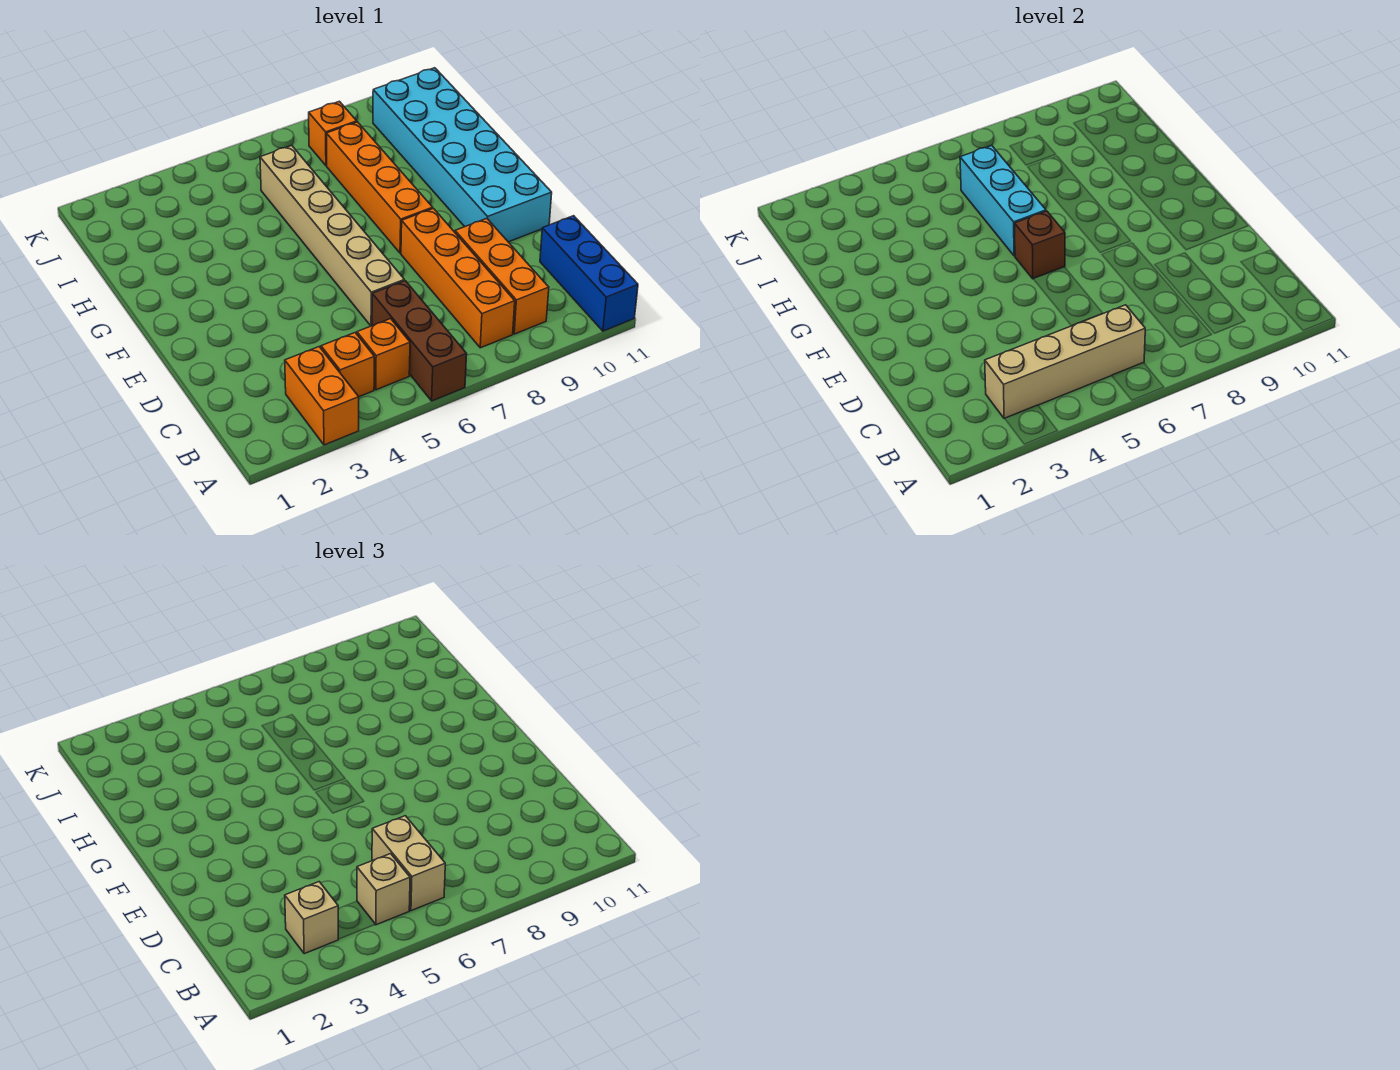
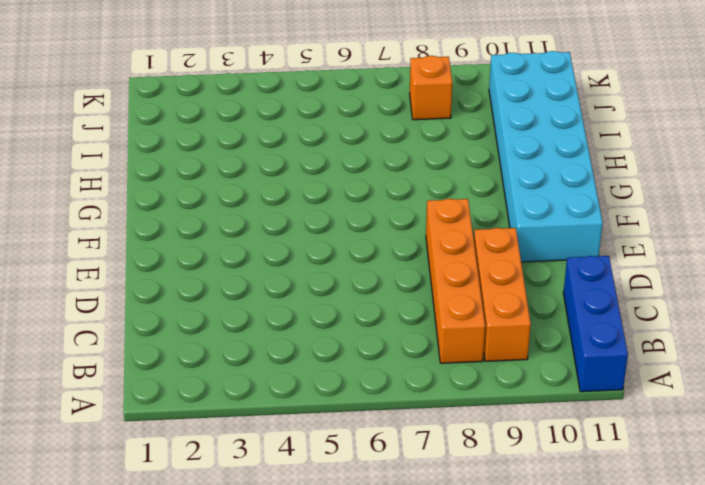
none -> orange brick A3:B3 level 1
none -> brown brick A6:C6 level 1
none -> orange brick B4 level 1

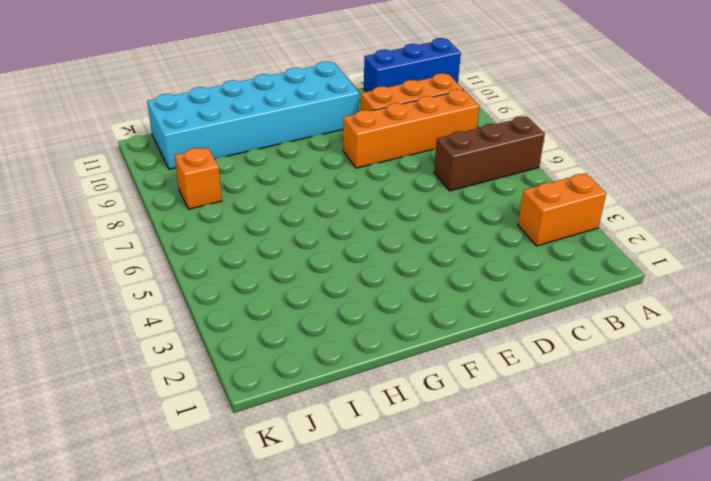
none -> orange brick B4 level 1
none -> orange brick B5 level 1
none -> tan brick D6:I6 level 1

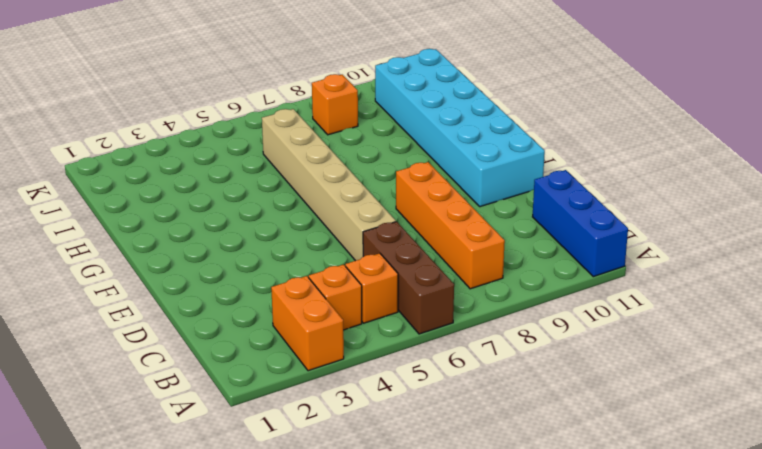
none -> orange brick B9:D9 level 1
none -> orange brick F8:I8 level 1
none -> tan brick B3:B6 level 2

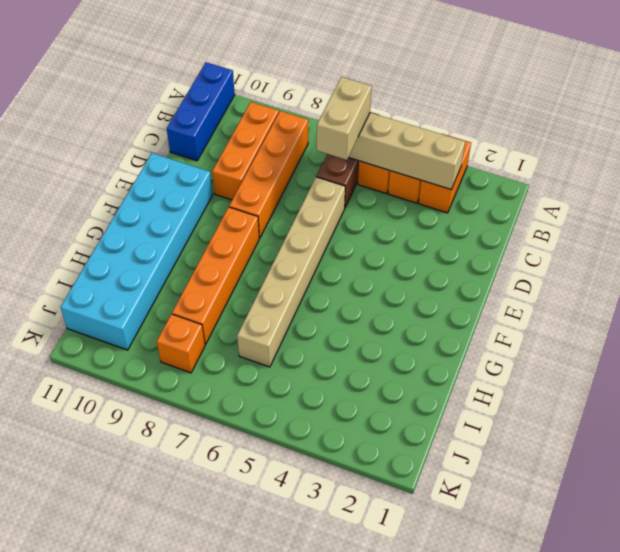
none -> brown brick F6 level 2
none -> cyan brick G6:I6 level 2
none -> tan brick B3 level 3

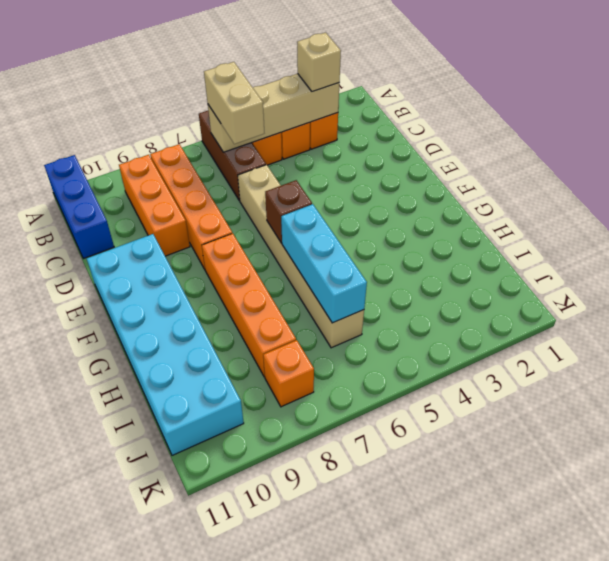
none -> tan brick B5 level 3

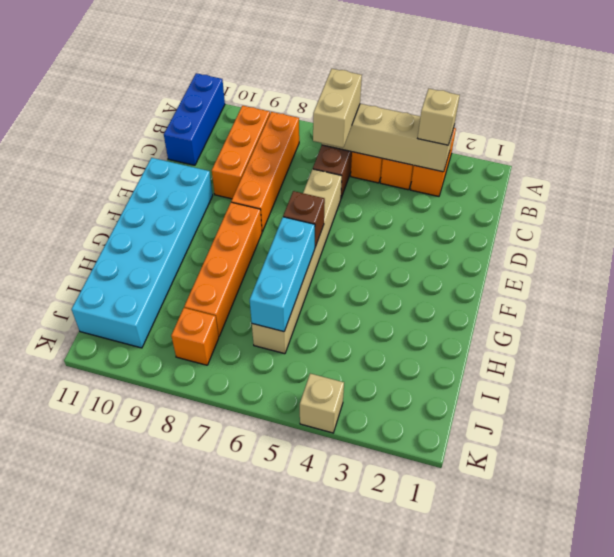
tan brick K4 level 1 -> tan brick B5 level 3

